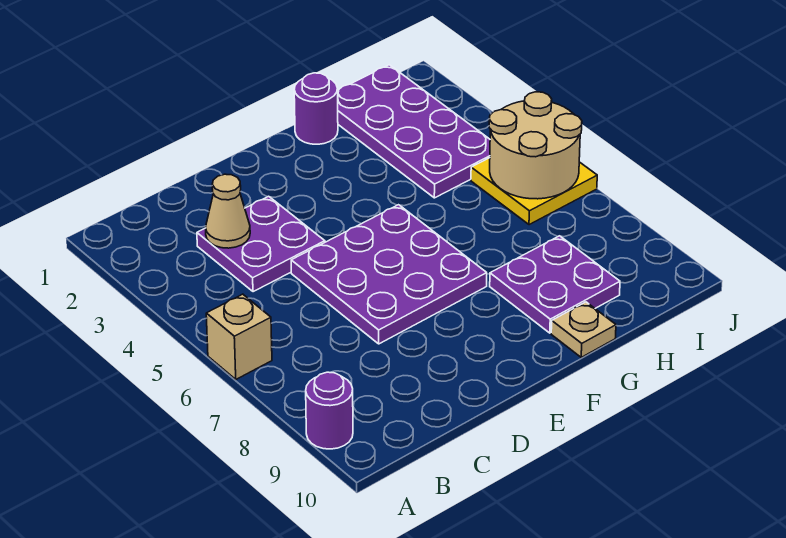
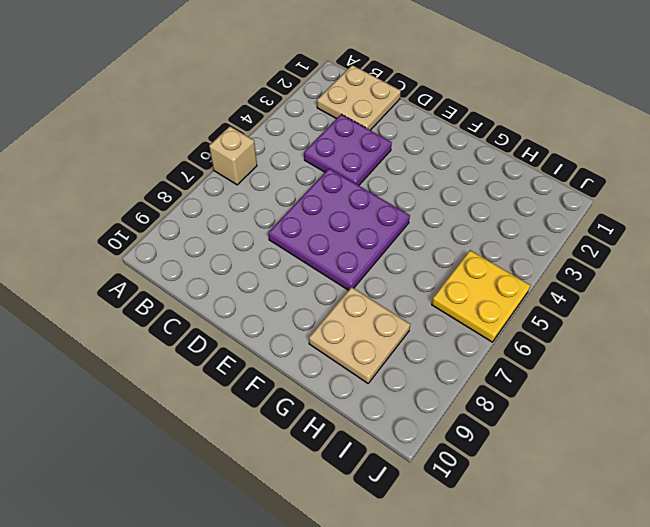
tan plate B1:C2 level 1 -> none
tan plate G8:H9 level 1 -> purple plate G8:H9 level 1
none -> purple round brick A9 level 1
none -> purple round brick G1 level 1

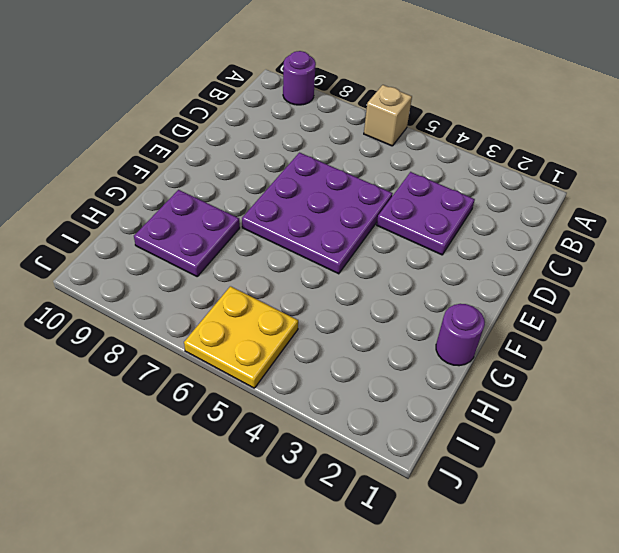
none -> tan plate G10 level 1
none -> purple plate H1:I4 level 1

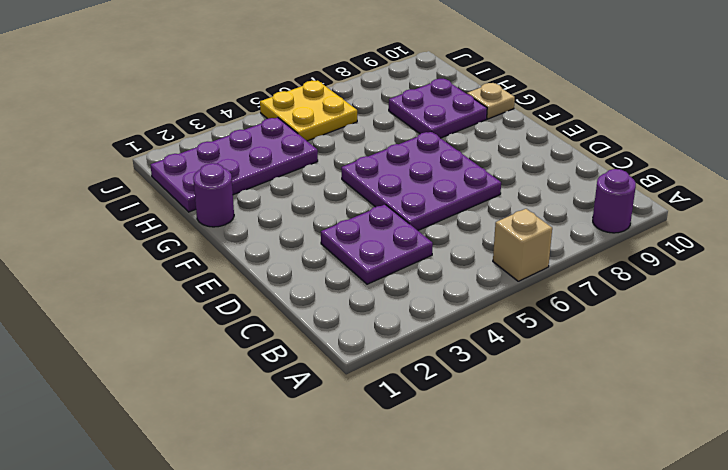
none -> tan cone C3 level 2
none -> tan round brick I5:J6 level 2

